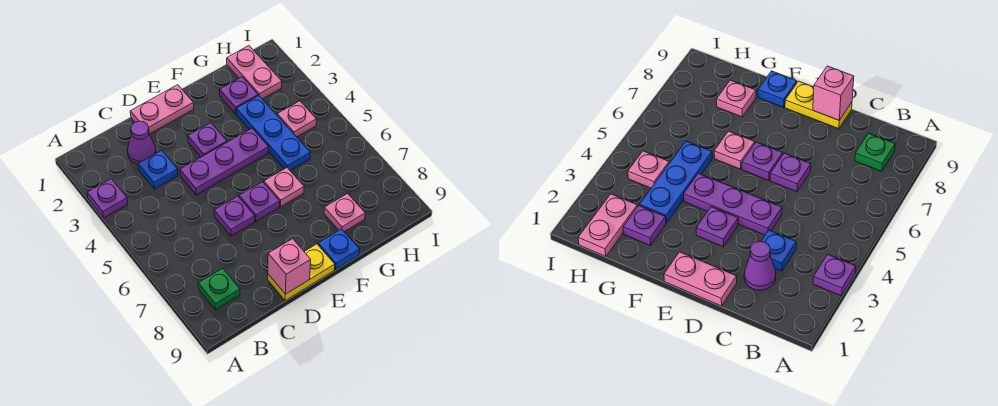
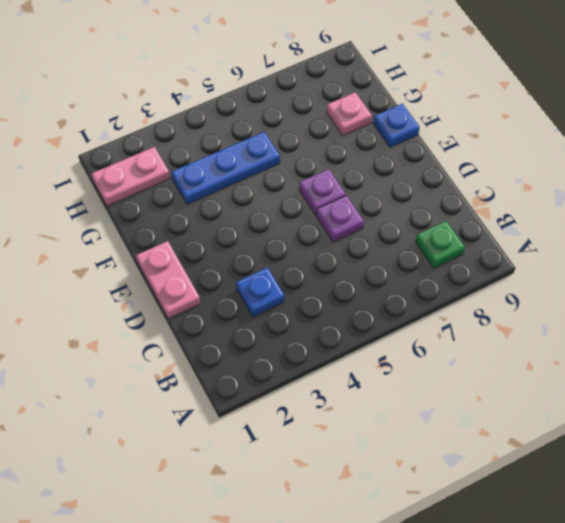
none -> purple plate A3 level 1
none -> purple cone C2 level 1
none -> purple plate D4:F4 level 1

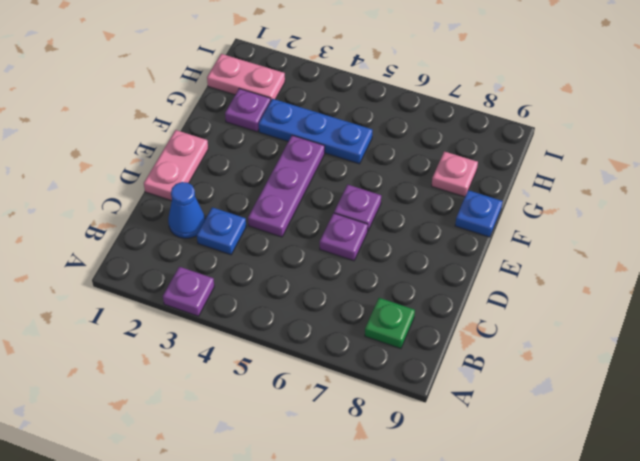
blue cone C2 level 1 -> purple cone C2 level 1
none -> yellow plate D9:E9 level 1
none -> purple plate E3 level 1
none -> pink plate F6 level 1

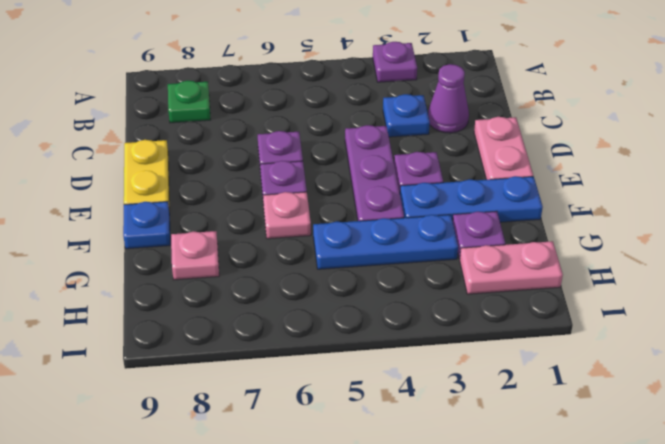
blue plate F1:F3 level 1 -> none
none -> pink plate H4 level 1
none -> pink brick D9 level 2

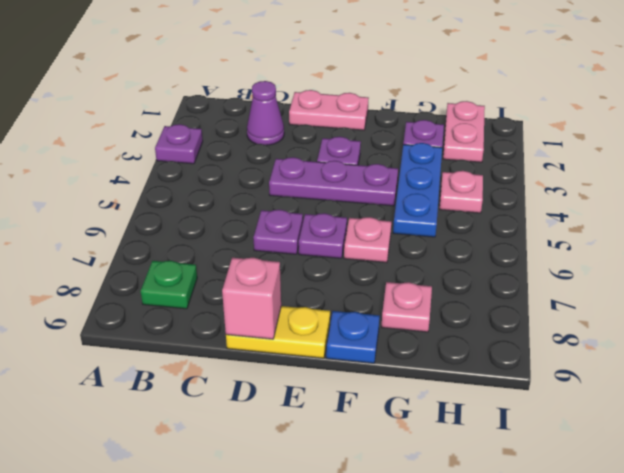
none -> blue plate C3 level 1

